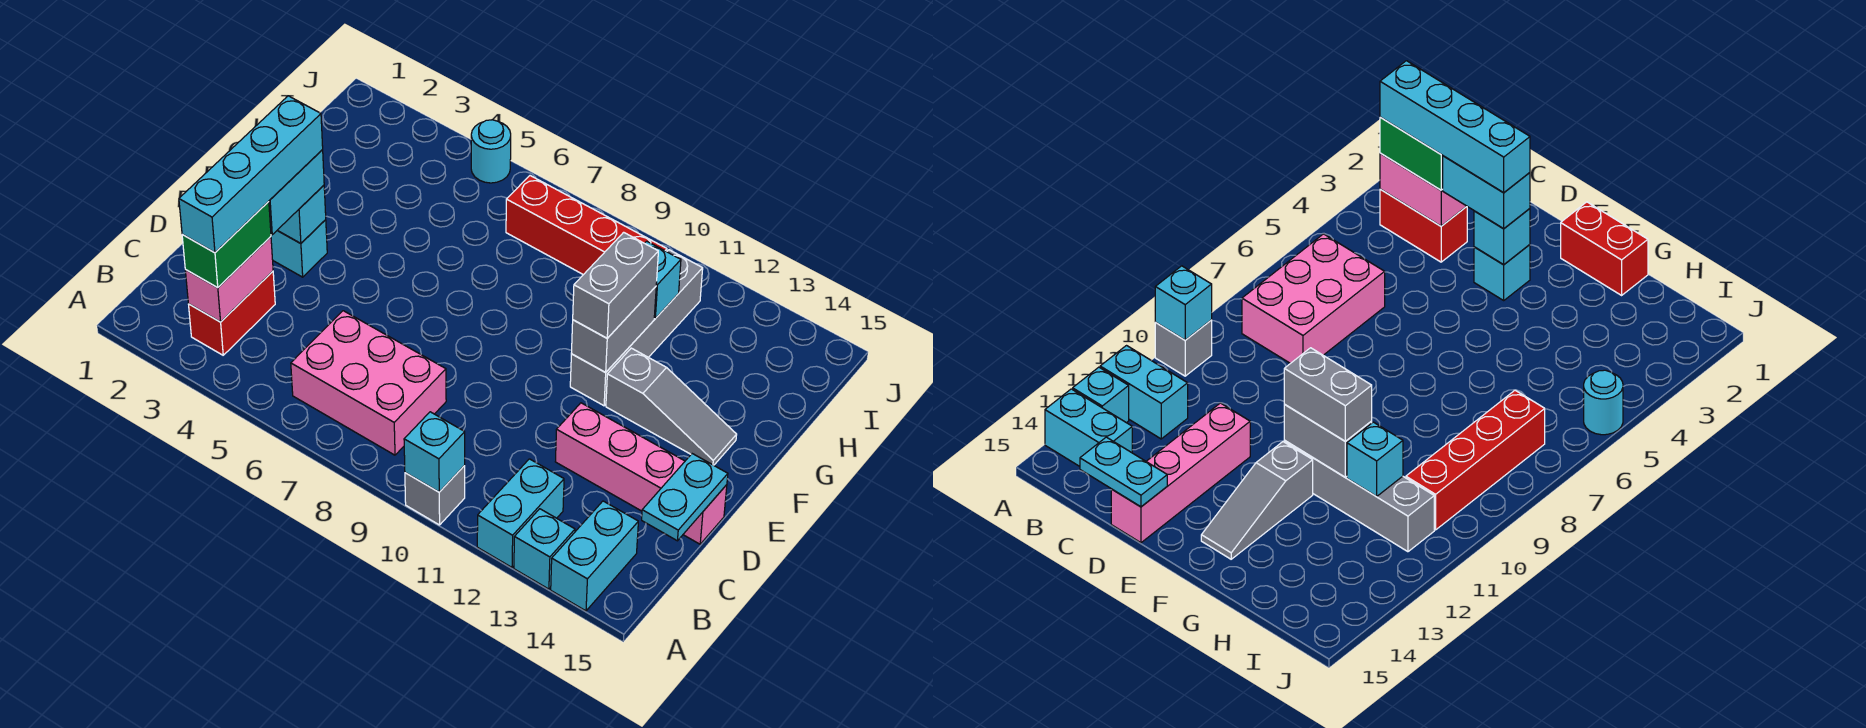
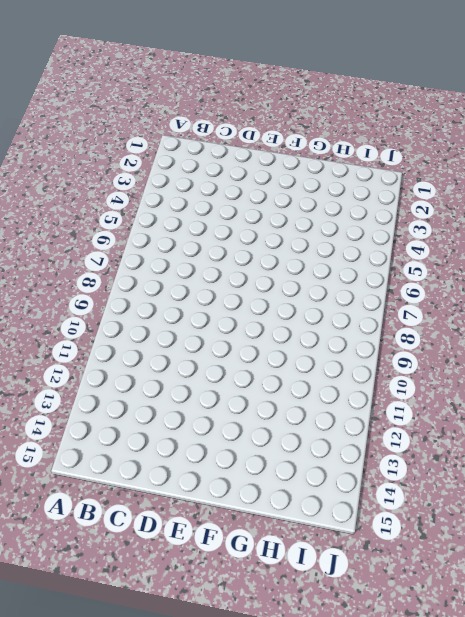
none -> grey brick A10 level 1
none -> cyan brick A12:B12 level 1
none -> cyan brick A13 level 1

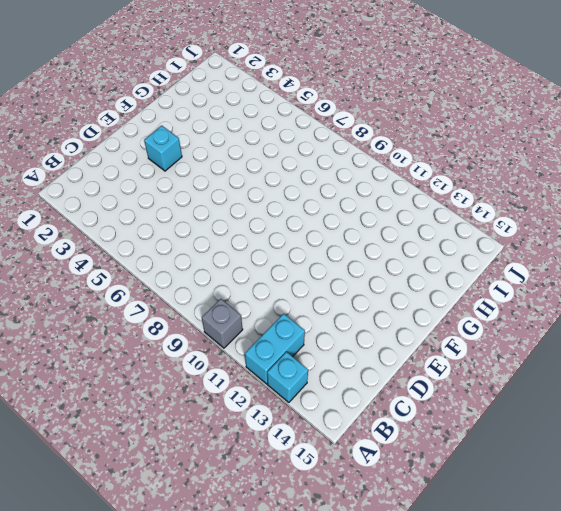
none -> cyan brick A14:B14 level 1
none -> red brick B3:C3 level 1
none -> pink brick B6:C8 level 1

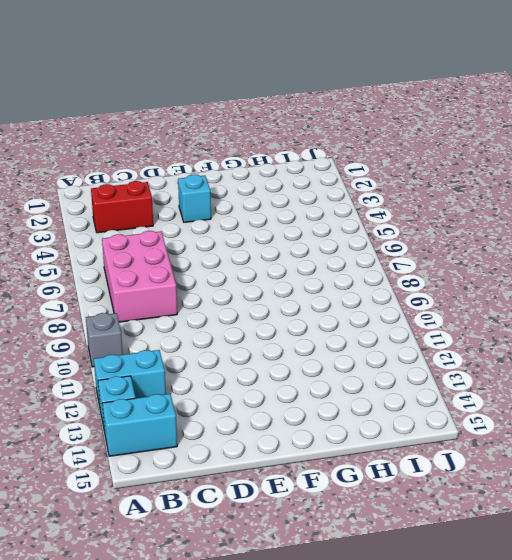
none -> pink brick D12:D15 level 1
none -> red brick F1:G1 level 1
none -> grey brick F11:I11 level 1

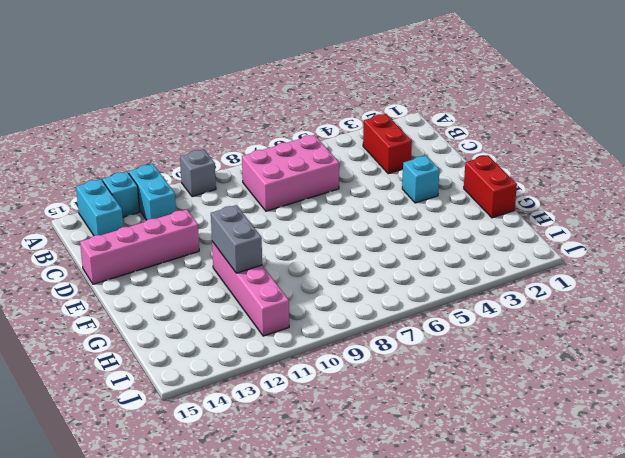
pink brick F11:I11 level 1 -> grey brick F11:I11 level 1
none -> grey slope F12:F14 level 1 top 12
none -> red brick I7:I10 level 1
none -> cyan round brick J5 level 1

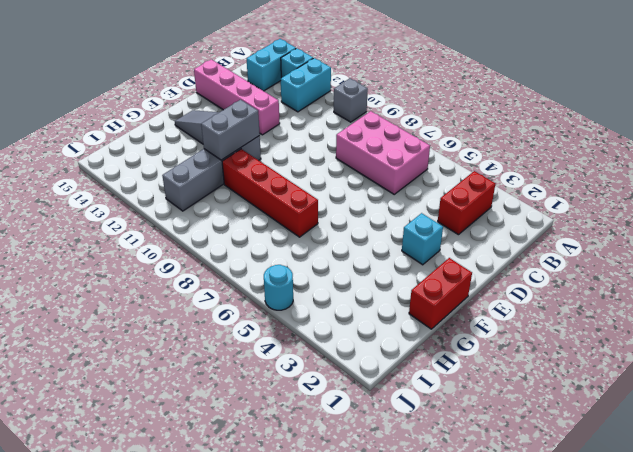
red brick G7:G10 level 1 -> red brick I7:I10 level 1
none -> cyan brick A10 level 2
none -> pink brick B3:C3 level 2
none -> cyan plate C15:D15 level 2

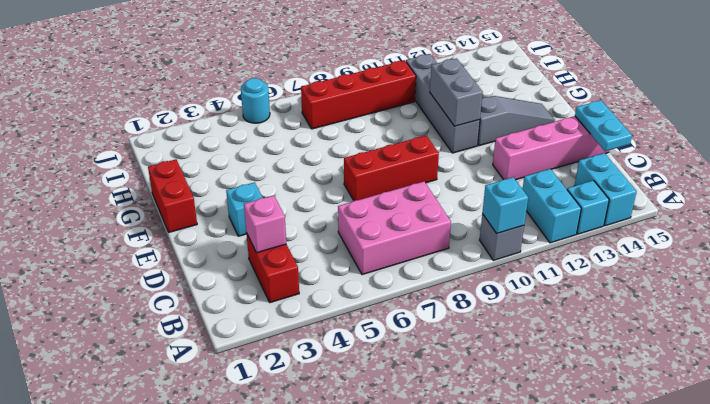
pink brick C3 level 2 -> pink brick B3:C3 level 2
red brick E7:E9 level 1 -> none
none -> cyan brick E3 level 2
none -> cyan brick H11 level 2
none -> green brick B3:C3 level 3

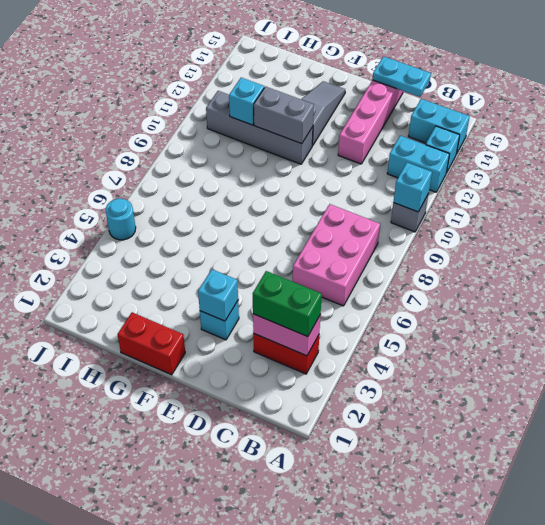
none -> red brick I7:I10 level 1
none -> cyan brick D3:E3 level 3
none -> grey brick F11:G11 level 3

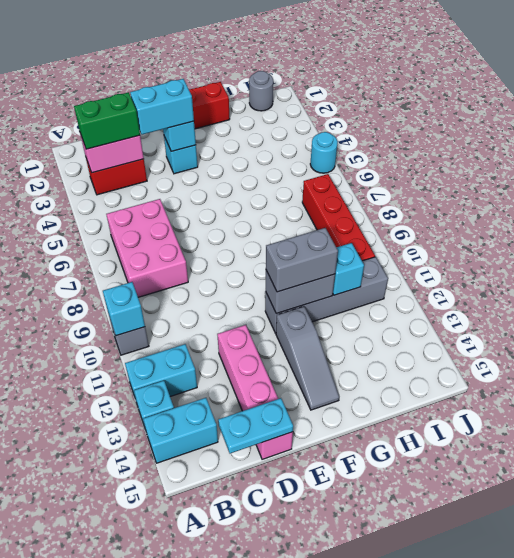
grey round brick I1 level 1 -> none
none -> cyan brick B3:E3 level 4

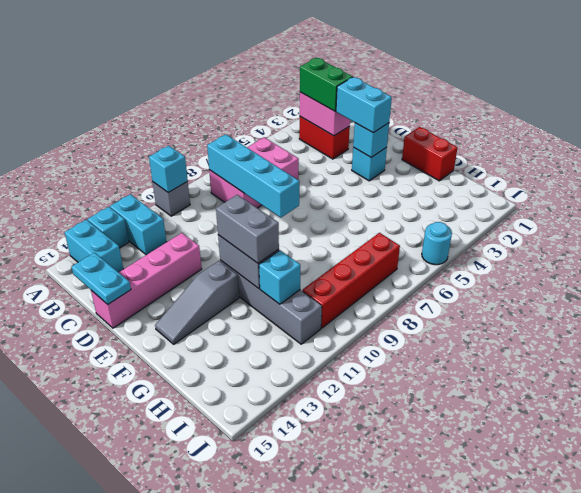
cyan brick B8:E8 level 2 -> cyan brick B3:E3 level 4

